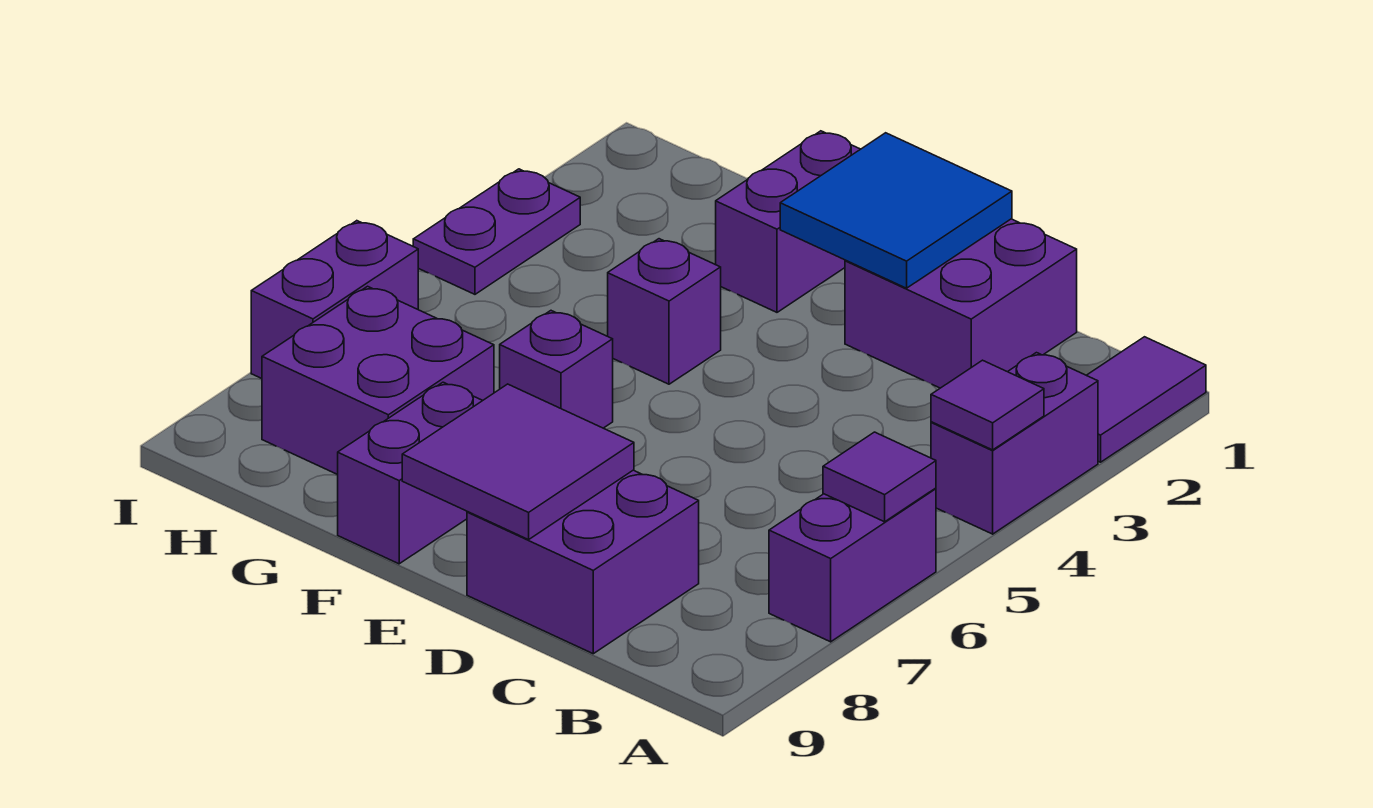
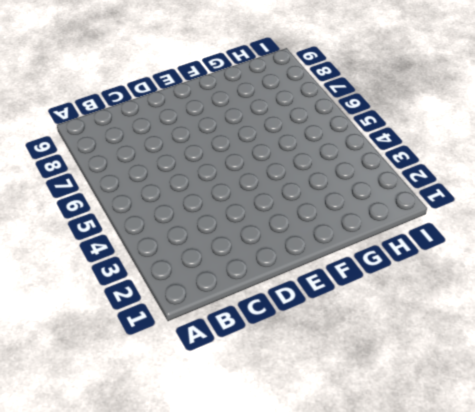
none -> purple tile A1:A2 level 1
none -> purple brick A3:A4 level 1
none -> purple brick A6:A7 level 1

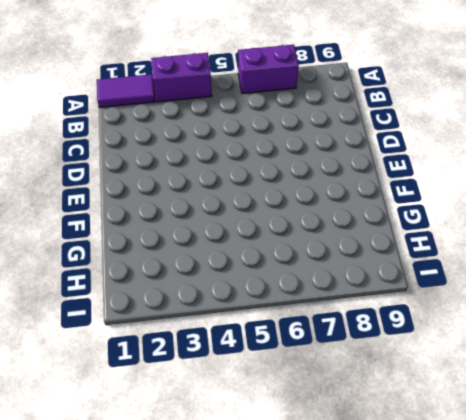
none -> purple brick C1:D2 level 1
none -> purple brick C8:D9 level 1
none -> purple brick F1:F2 level 1

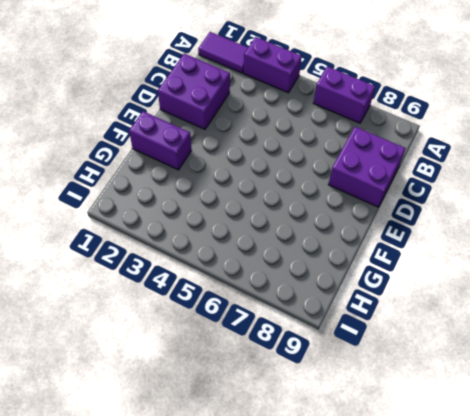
none -> purple brick F4 level 1
none -> purple brick F6 level 1
none -> purple brick F8:F9 level 1

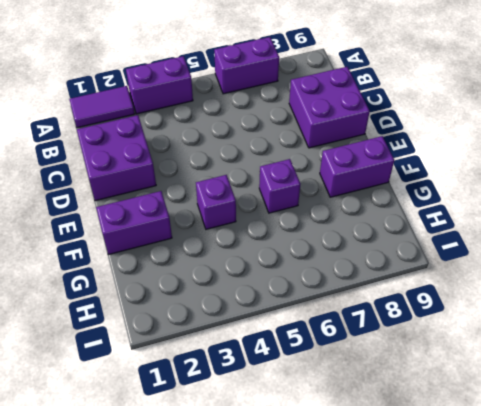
none -> purple brick G7:H8 level 1
none -> purple plate I3:I4 level 1
none -> purple brick I6:I7 level 1

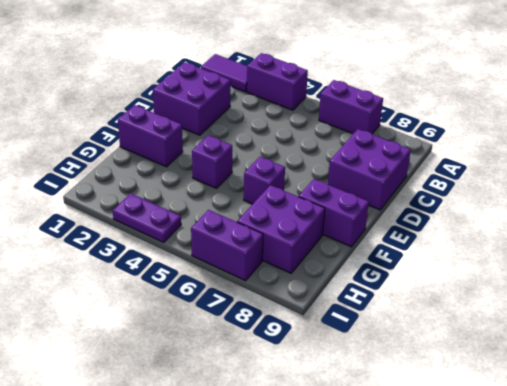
none -> purple tile A4 level 2
none -> purple tile A6 level 2
none -> blue tile D1:E2 level 2

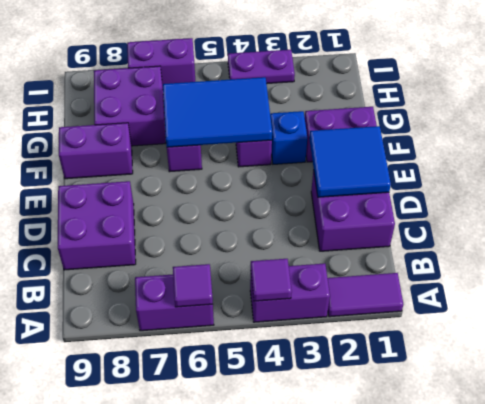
blue brick F3 level 1 -> none
blue tile F4:G6 level 2 -> none
none -> purple tile D8:E9 level 2

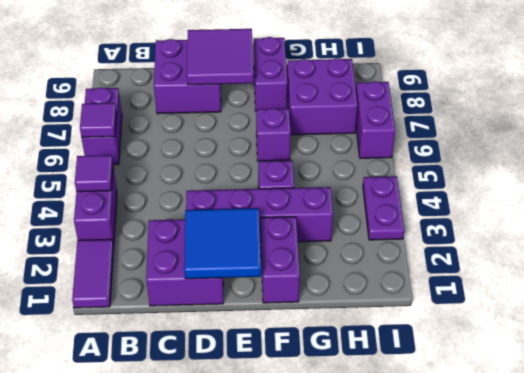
purple brick D3:G3 level 1 -> none

